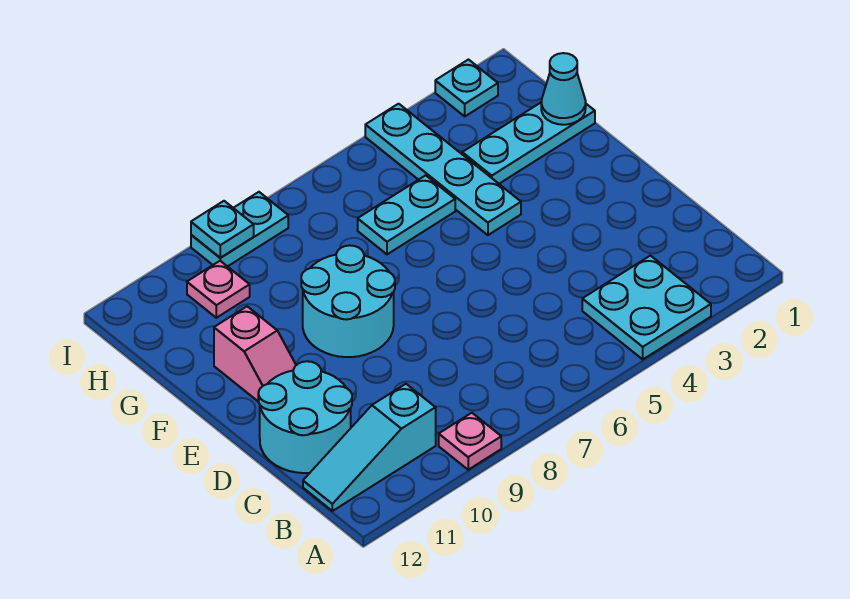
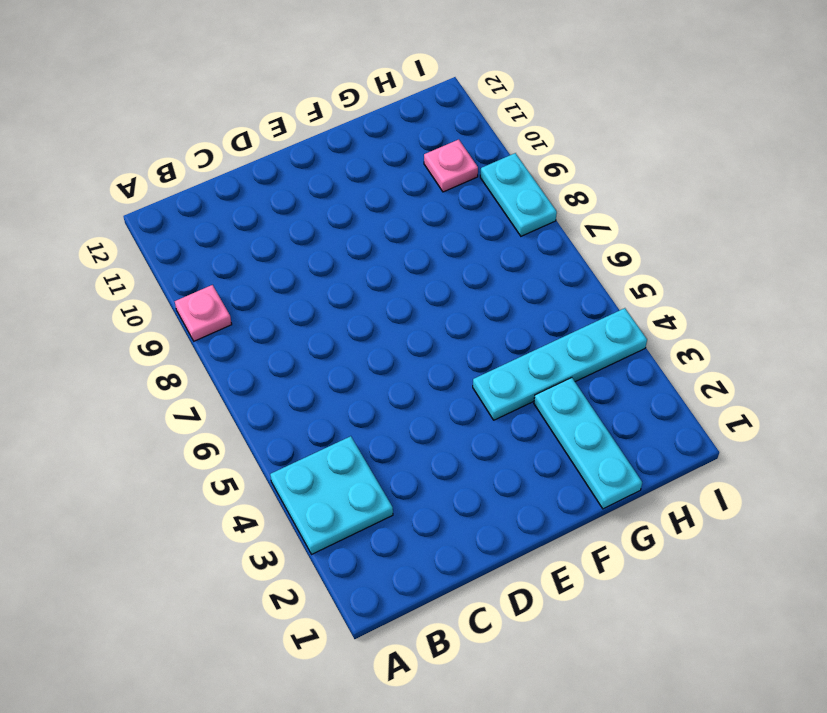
none -> cyan slope B10:B12 level 1 top 10
none -> cyan round brick C11:D12 level 1
none -> cyan round brick E8:F9 level 1

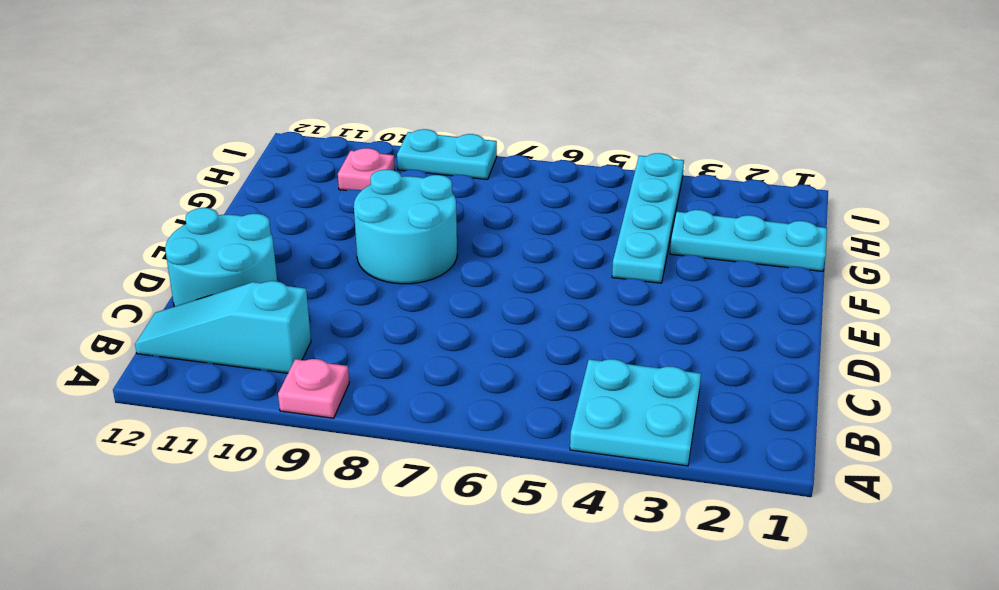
none -> pink slope E11:F11 level 1 top F
none -> cyan plate G5:G6 level 1
none -> cyan plate I2 level 1

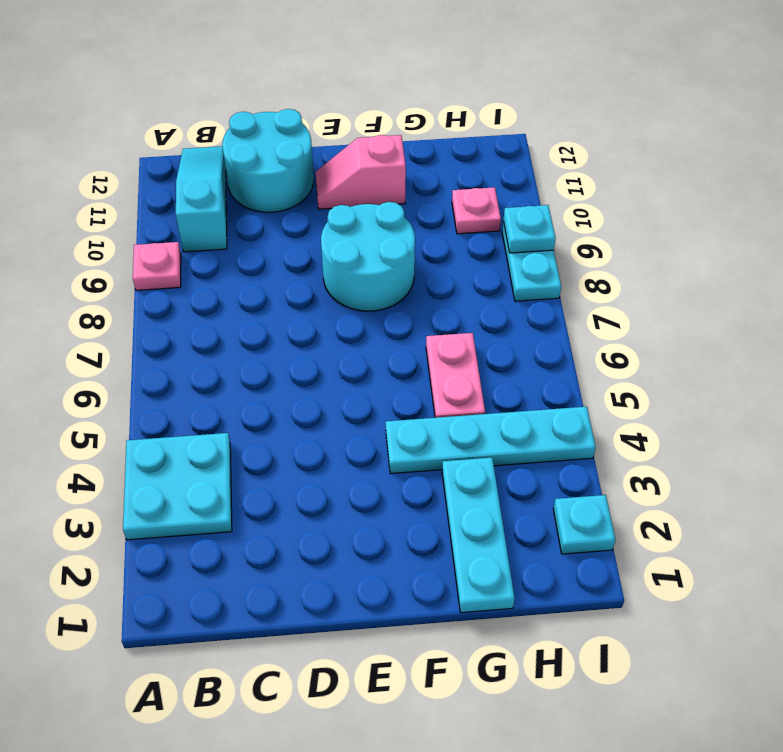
pink plate G5:G6 level 1 -> cyan plate G5:G6 level 1
none -> cyan cone G1 level 2

